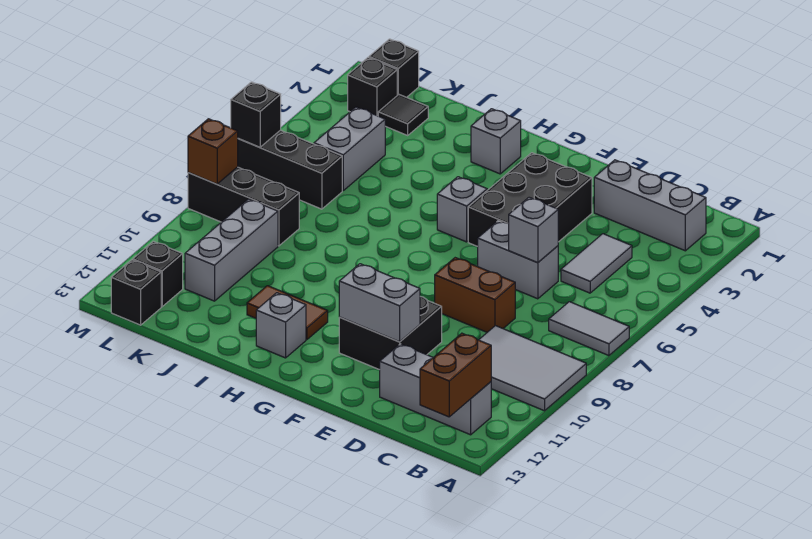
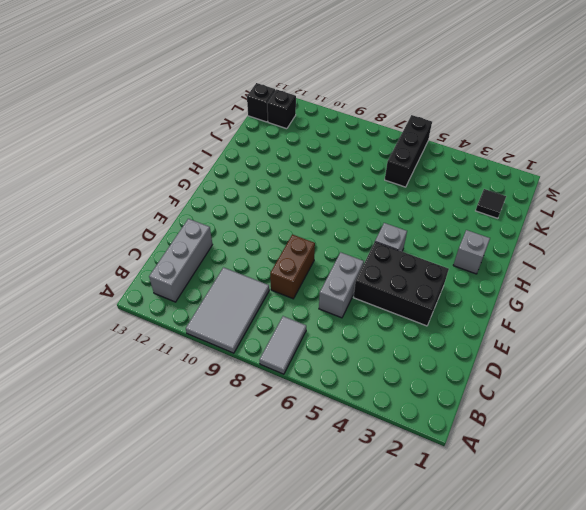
none -> grey brick B2:D2 level 1
none -> grey tile C4:C5 level 1
none -> black brick E10:F11 level 1

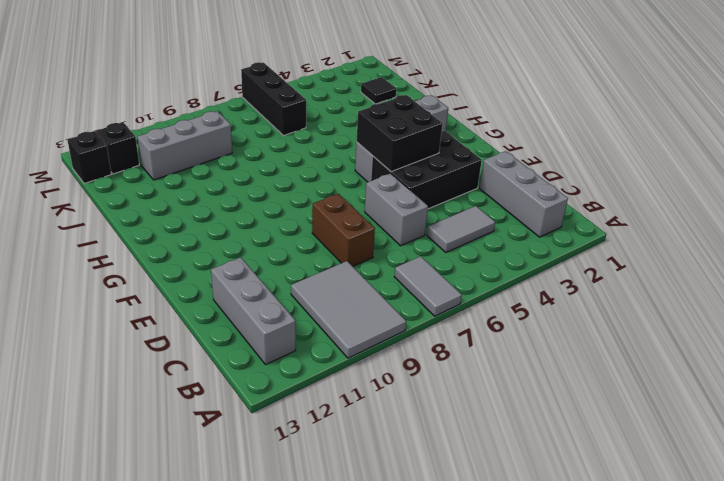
black brick F4:G5 level 2 -> black brick E10:F11 level 1
none -> brown tile H11:I11 level 1
none -> grey brick H12 level 1
none -> grey brick K4:K5 level 1

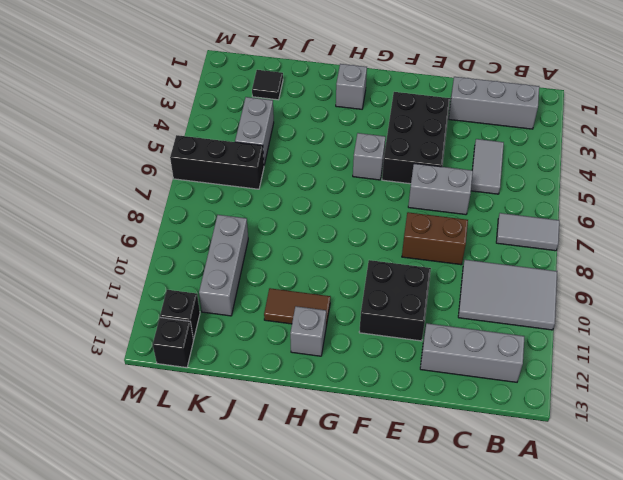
none -> black brick K8:M8 level 1
none -> black brick L1 level 1
none -> black brick L2 level 1

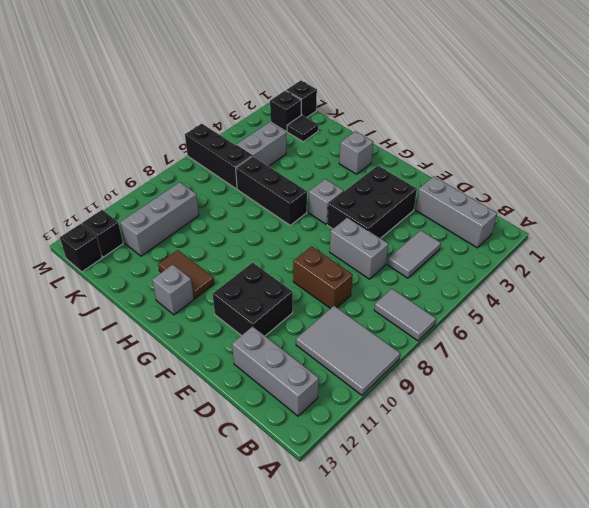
black brick H6:J6 level 1 -> black brick K8:M8 level 1
none -> brown brick B12:B13 level 2
none -> grey brick D6 level 2
none -> grey brick E11:F11 level 2

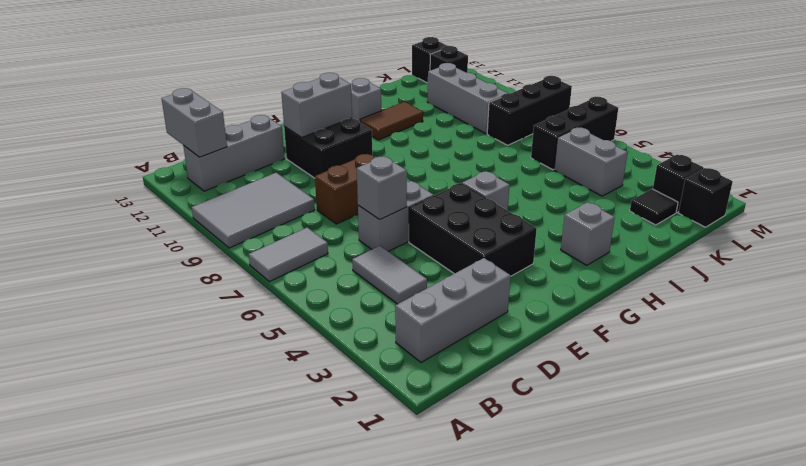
grey brick B12:B13 level 2 -> brown brick B12:B13 level 2
none -> black brick M6 level 2
none -> brown brick M8 level 2

